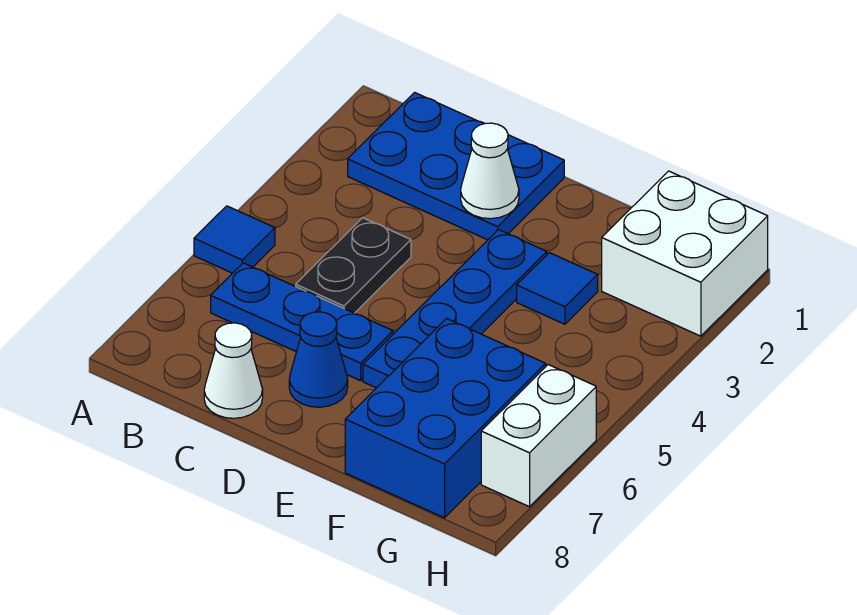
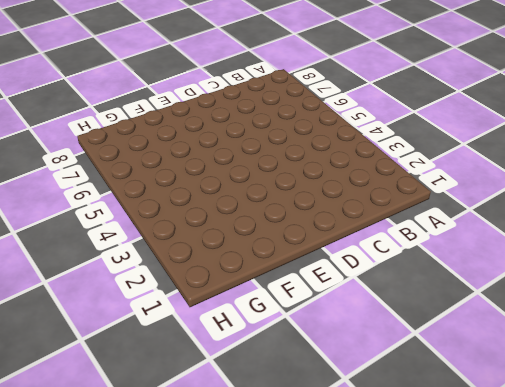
none -> blue tile A5 level 1
none -> blue plate B1:D2 level 1
none -> blue plate B6:D6 level 1

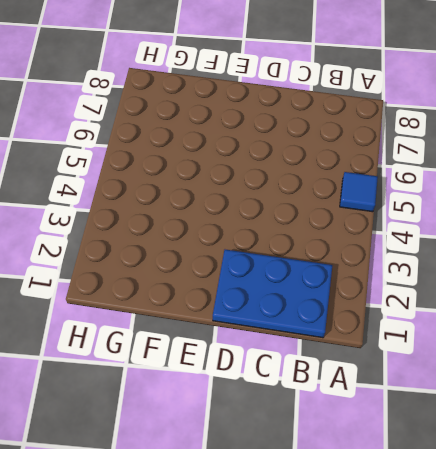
none -> blue plate B6:D6 level 1
none -> black plate C4:C5 level 1
none -> white cone C8 level 1

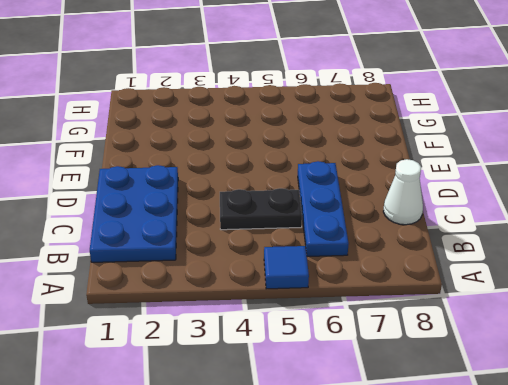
none -> blue cone D7 level 1
none -> blue plate E3:E6 level 1
none -> blue tile F3 level 1

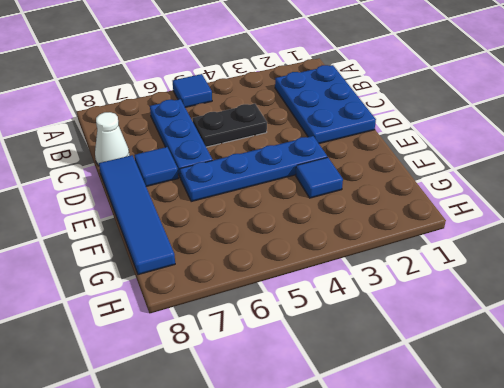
blue tile D7 level 1 -> blue cone D7 level 1
blue tile D8:G8 level 1 -> blue brick F6:G8 level 1
none -> white brick G1:H2 level 1
none -> white brick H6:H7 level 1
none -> white cone D2 level 2

